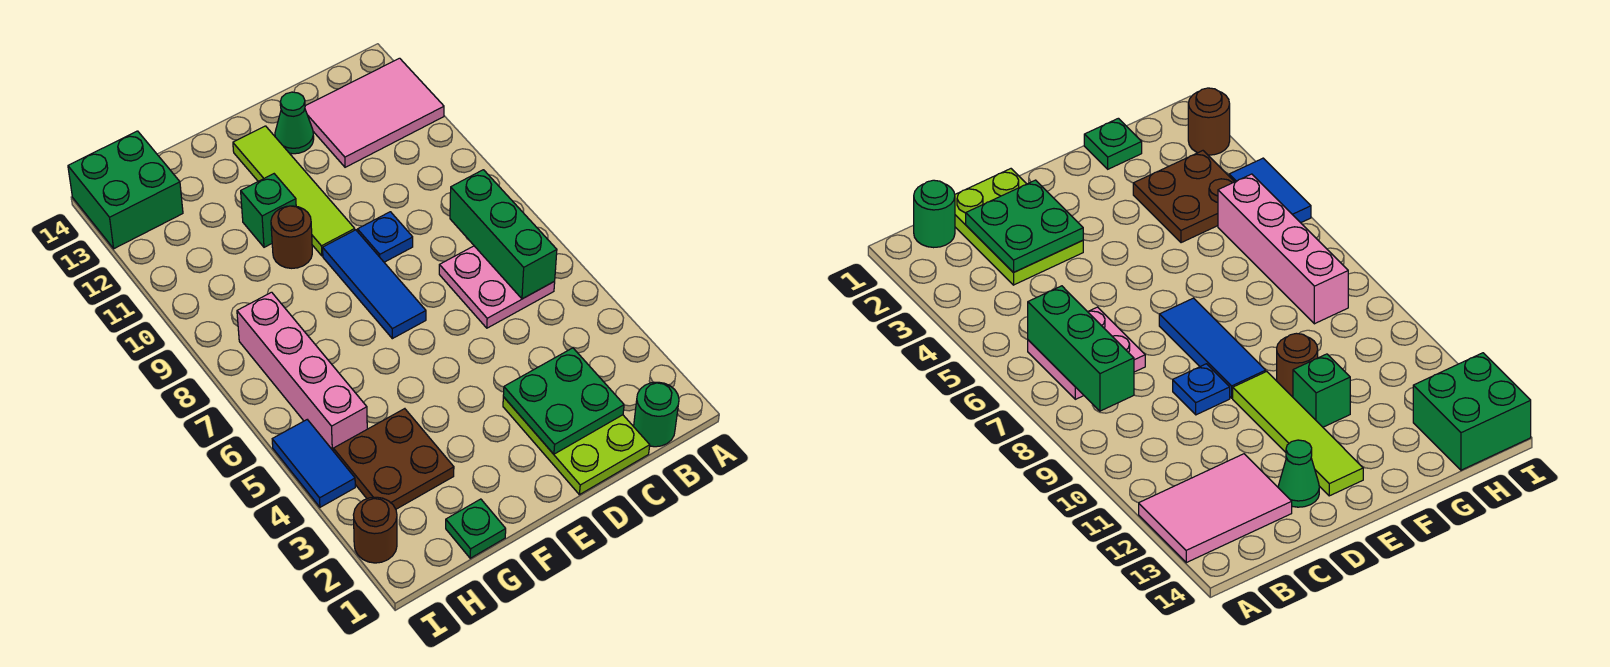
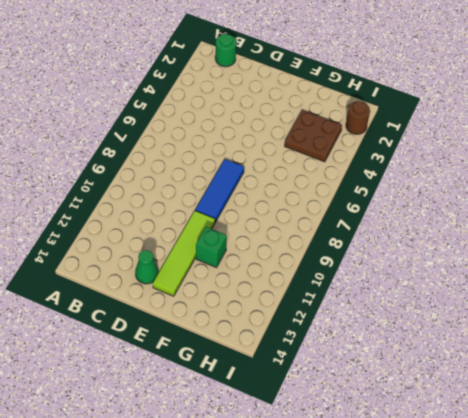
none -> pink tile A12:C13 level 1
none -> pink plate B6:C7 level 1
none -> lime plate C1:D3 level 1

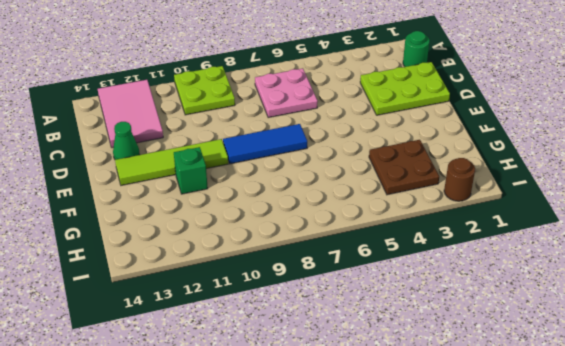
lime plate A9:B10 level 1 -> none
none -> blue plate D9 level 1
none -> brown round brick F10 level 1
none -> green plate G1 level 1

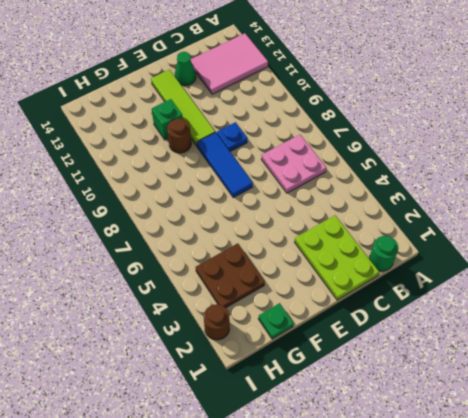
none -> pink brick H5:H8 level 1
none -> green brick H13:I14 level 1
none -> blue tile I4:I5 level 1

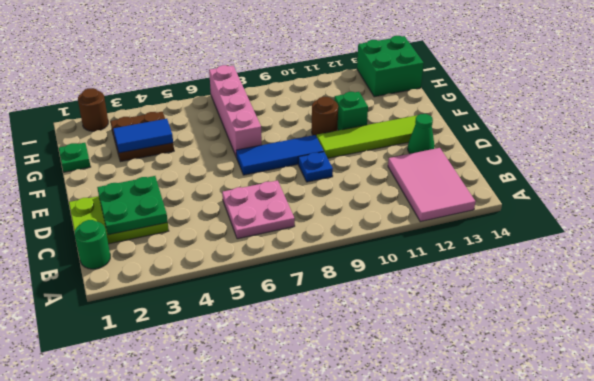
pink brick F7:I7 level 1 -> pink brick H5:H8 level 1
blue tile G3:G4 level 2 -> blue tile I4:I5 level 1
none -> green brick B6:B8 level 2

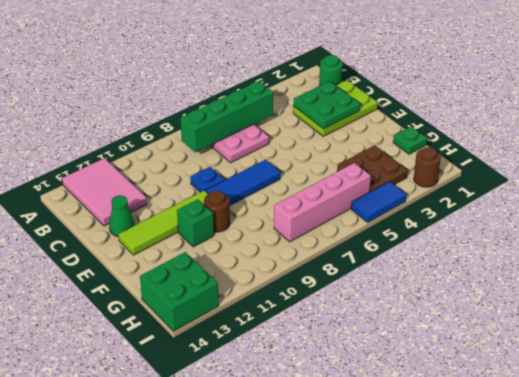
green brick B5:B8 level 2 -> green brick B6:B8 level 2

